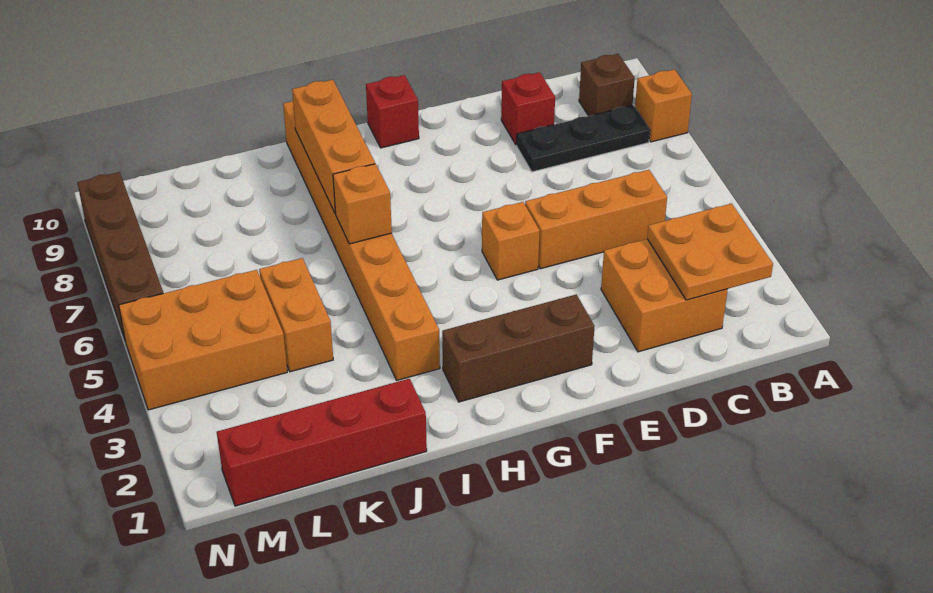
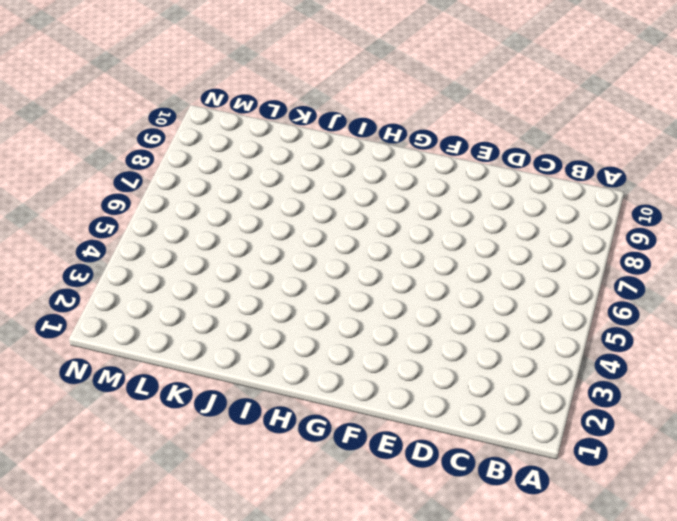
none -> orange brick A8 level 1
none -> black plate B8:D8 level 1
none -> brown brick B9 level 1

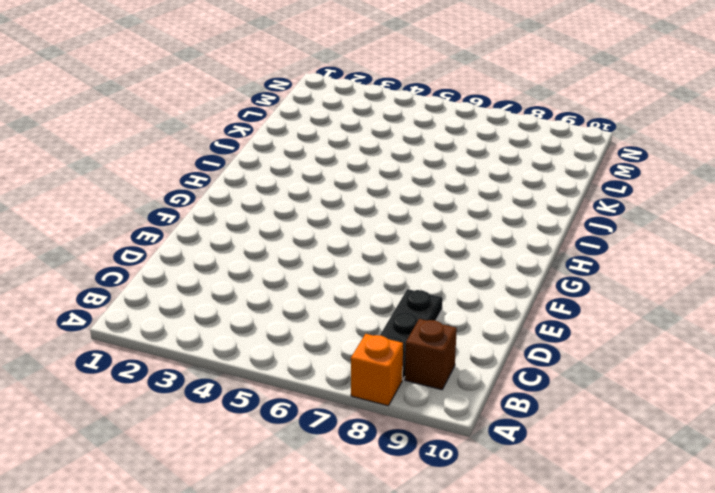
none -> orange brick C2:D3 level 1
none -> orange brick C5:E5 level 1
none -> red brick D9 level 1

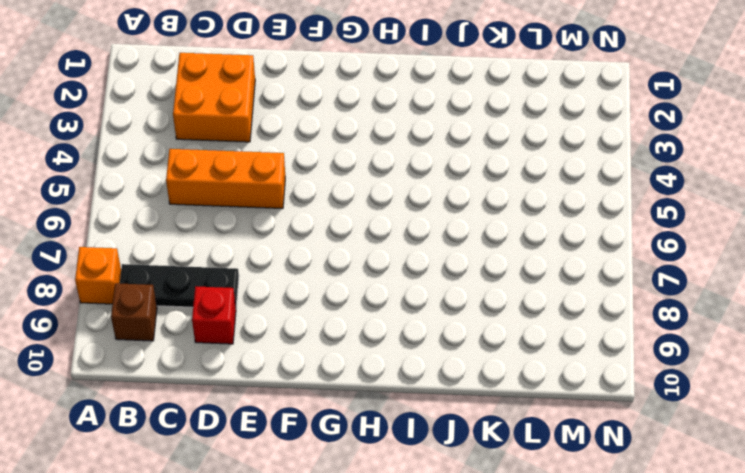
none -> brown brick F2:H2 level 1
none -> orange brick F5 level 1
none -> red brick G10 level 1

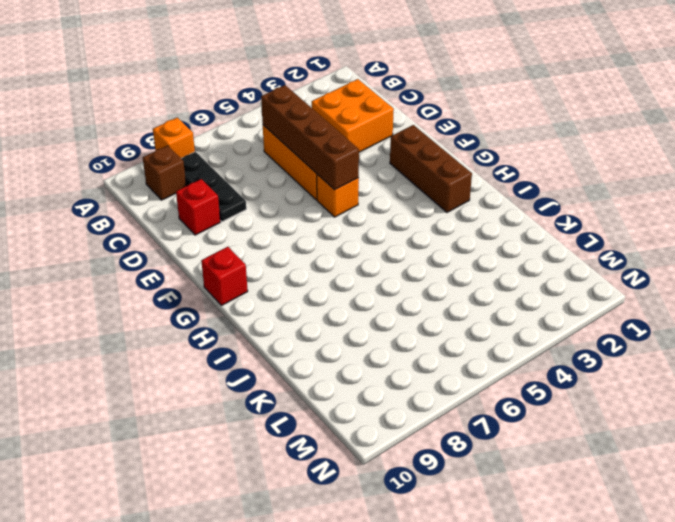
brown brick C5:F5 level 2 -> brown brick N6:N9 level 1
none -> orange brick I3:I10 level 1
none -> red brick J1:M1 level 1
none -> orange brick K4:K5 level 1

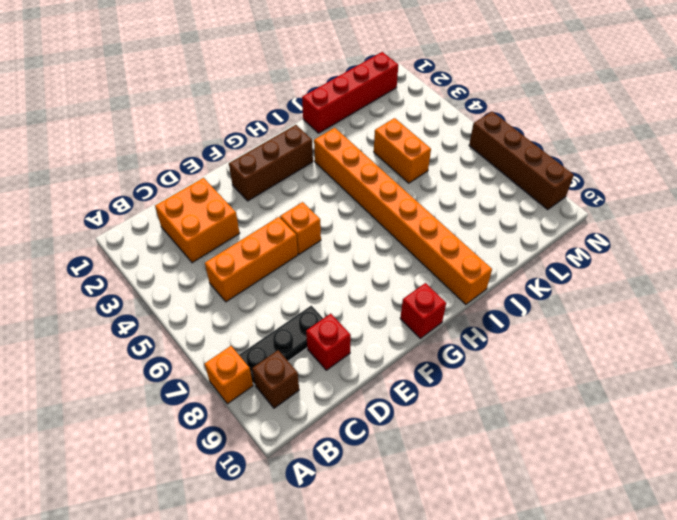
none -> orange brick L4:N5 level 1
none -> orange plate B2:C3 level 2
none -> orange brick I6 level 2

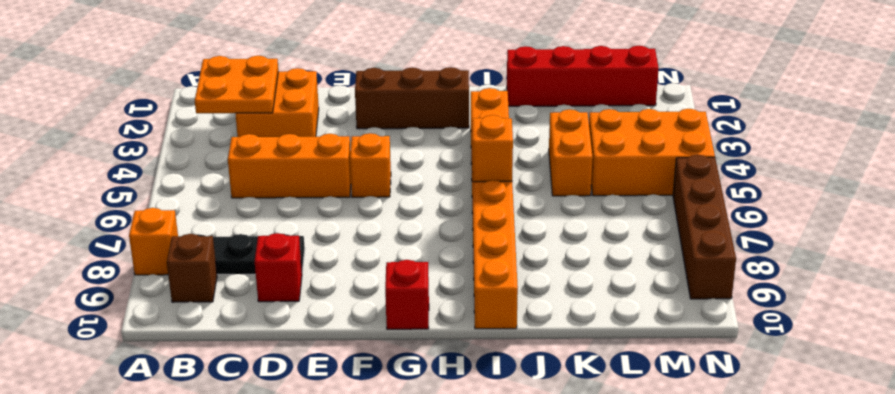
none -> orange brick I7:I9 level 2

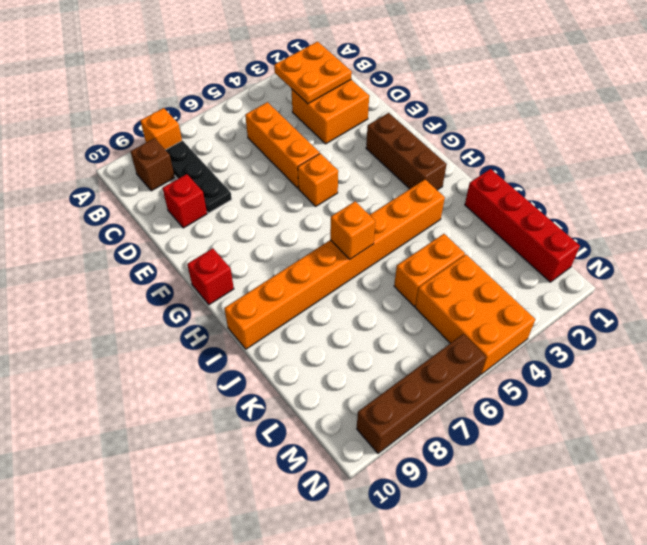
none -> orange brick I7:I9 level 2

